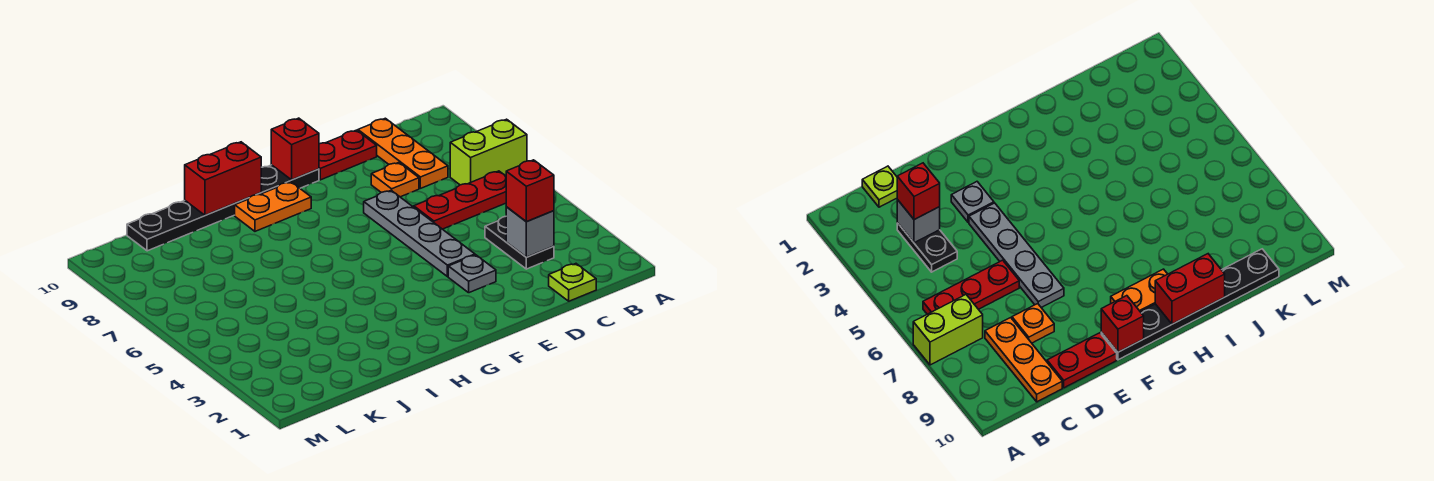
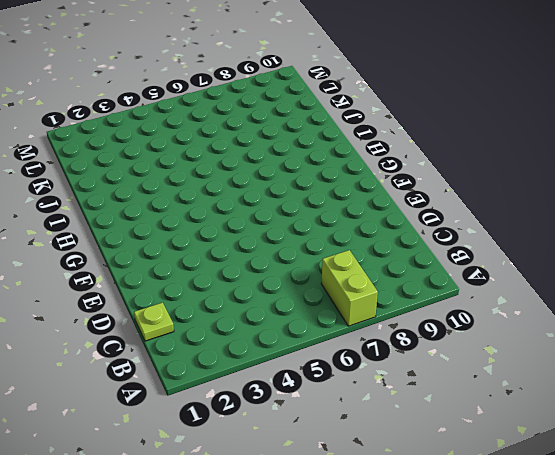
none -> red plate B6:D6 level 1
none -> black plate C3:C4 level 1
none -> orange plate C8:C10 level 1

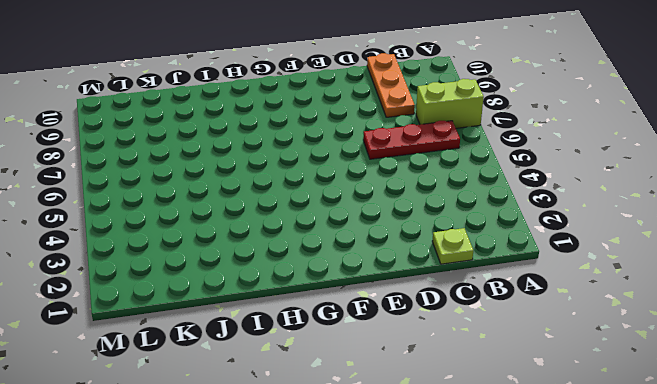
none -> black plate C3:C4 level 1
none -> orange plate D8 level 1
none -> red plate D10:E10 level 1

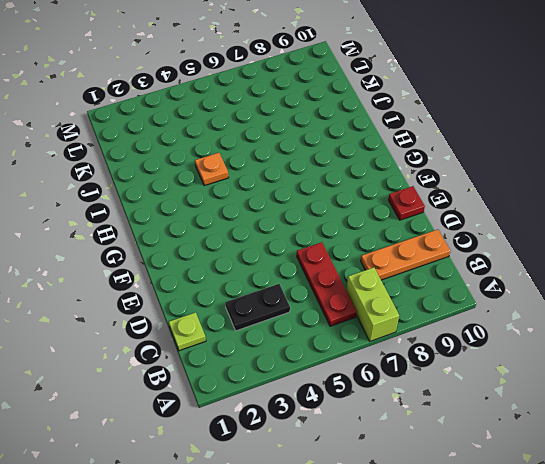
red plate E10 level 1 -> red plate D10:E10 level 1
orange plate I4 level 1 -> orange plate D8 level 1
none -> grey plate E3 level 1
none -> grey plate E4:E7 level 1
none -> black plate F10:K10 level 1

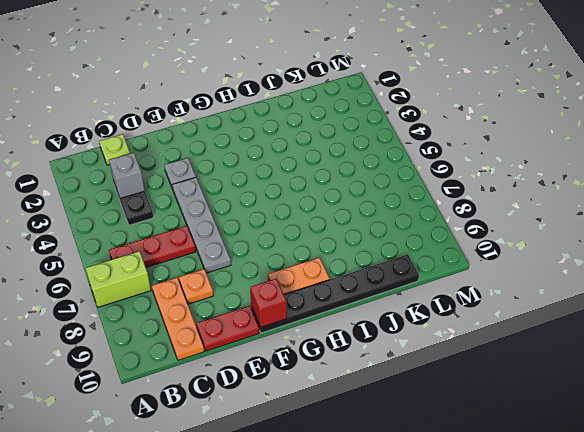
none -> red brick H10:I10 level 2
none -> red brick C3 level 3

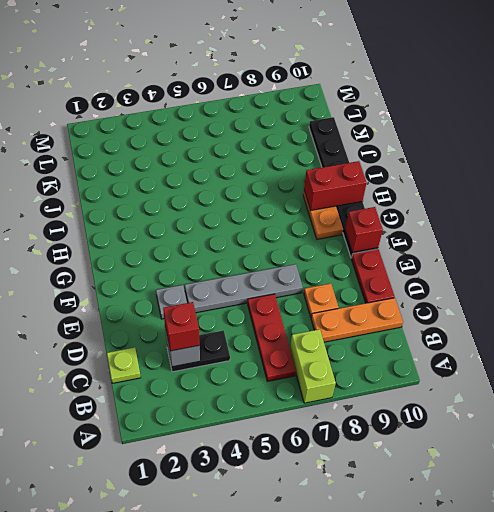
red brick H9:H10 level 2 -> red brick H10:I10 level 2

